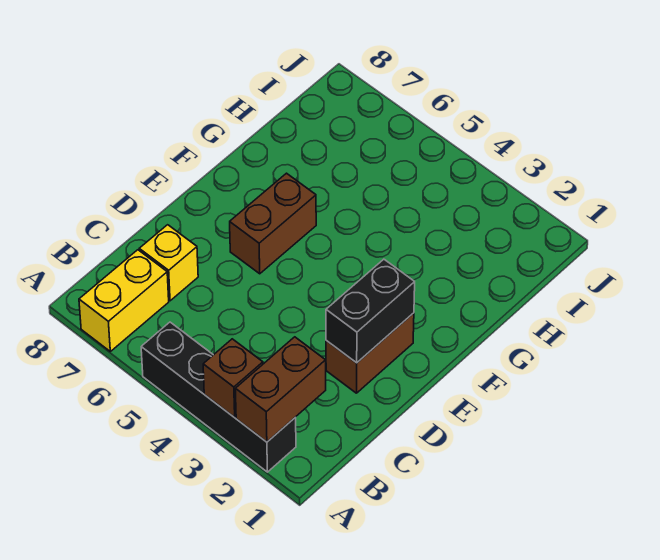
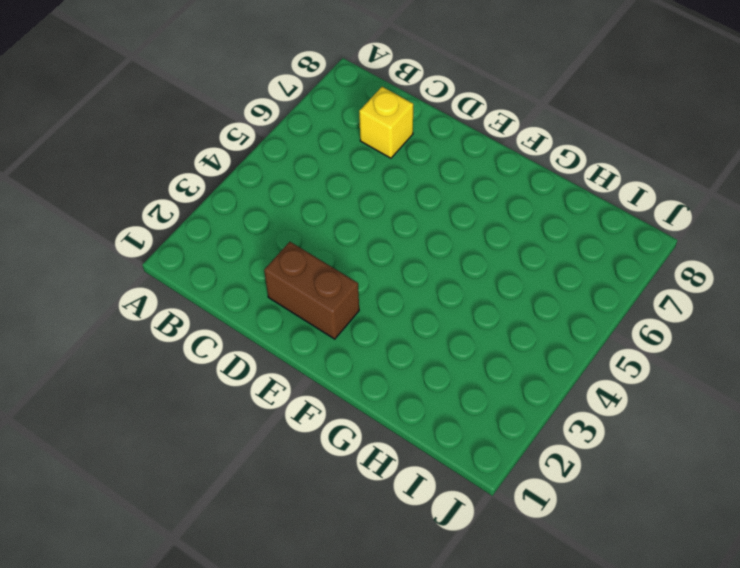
none -> black brick A2:A5 level 1
none -> yellow brick A7:B7 level 1

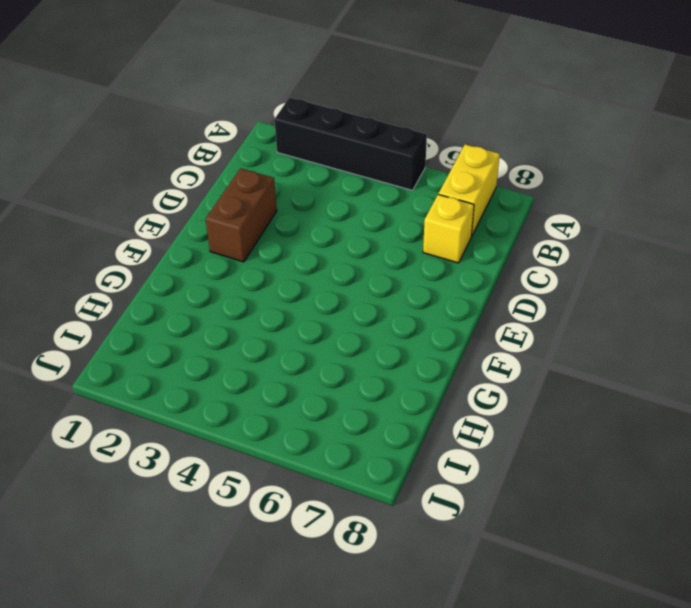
none -> brown brick E6:F6 level 1
none -> brown brick A2:B2 level 2

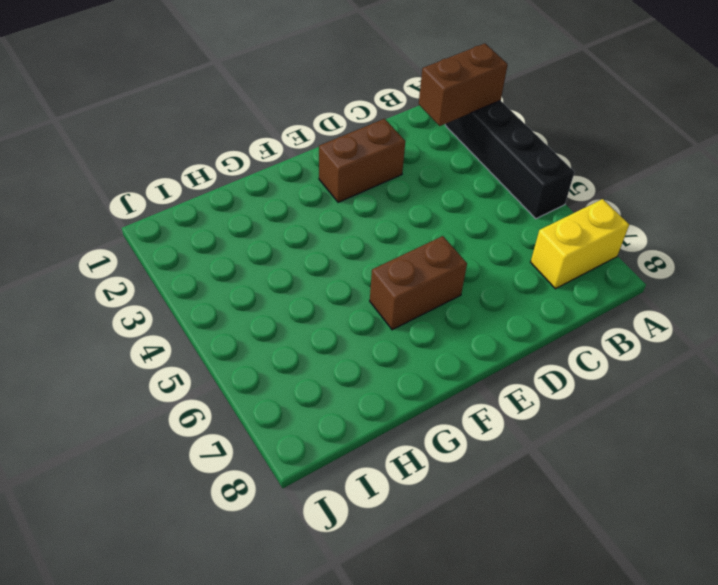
none -> yellow brick C7 level 1
none -> brown brick A3 level 2

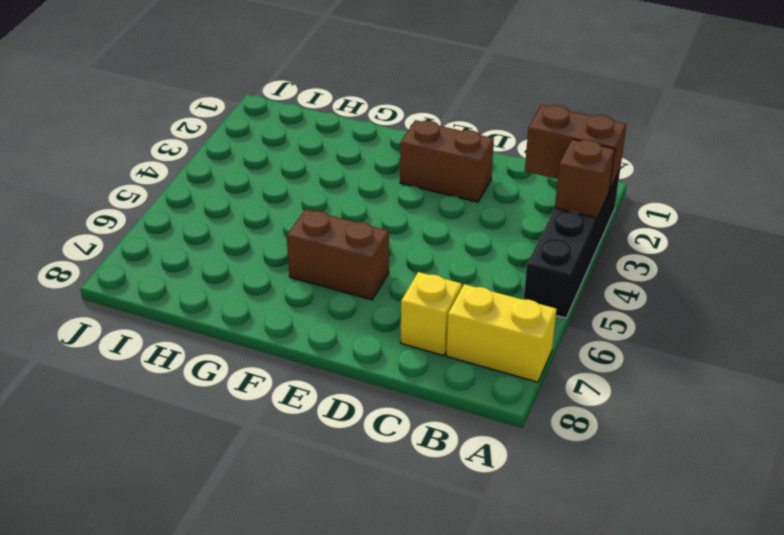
none -> black brick D2:E2 level 2

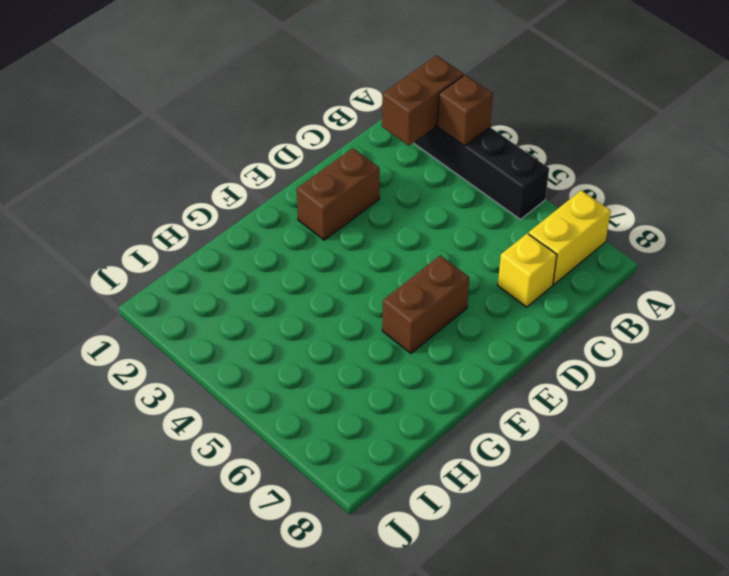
none -> black brick D2:E2 level 2

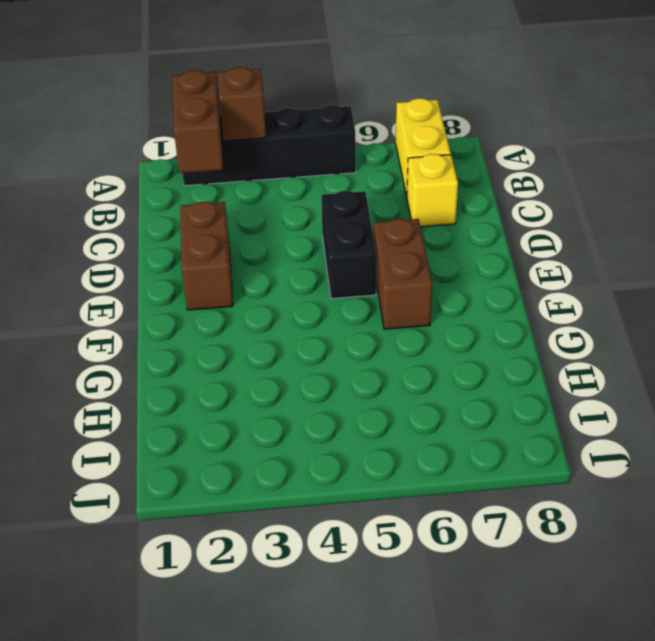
black brick D5:E5 level 1 -> black brick D2:E2 level 2

